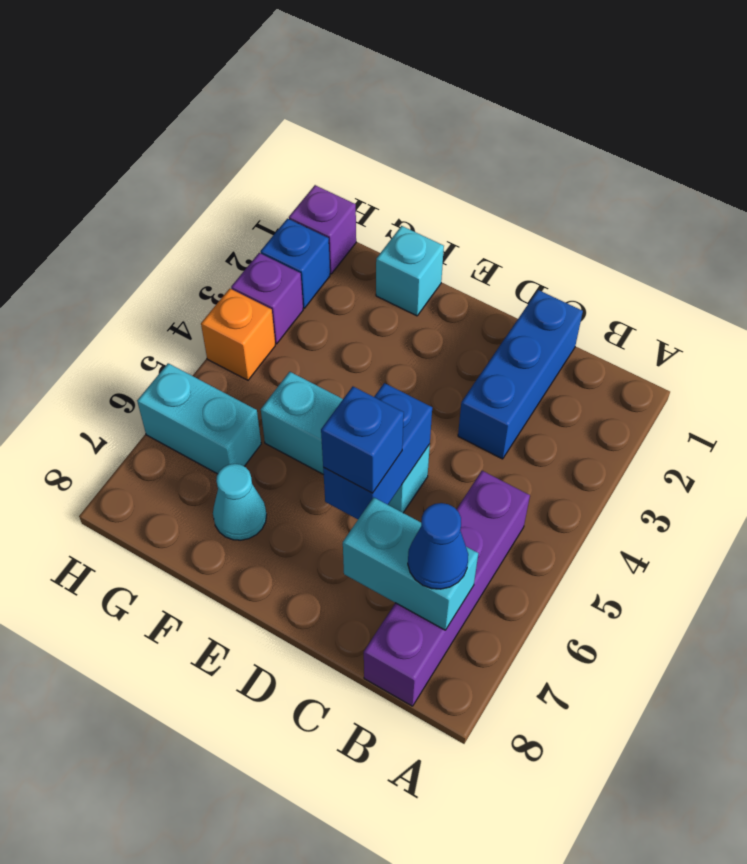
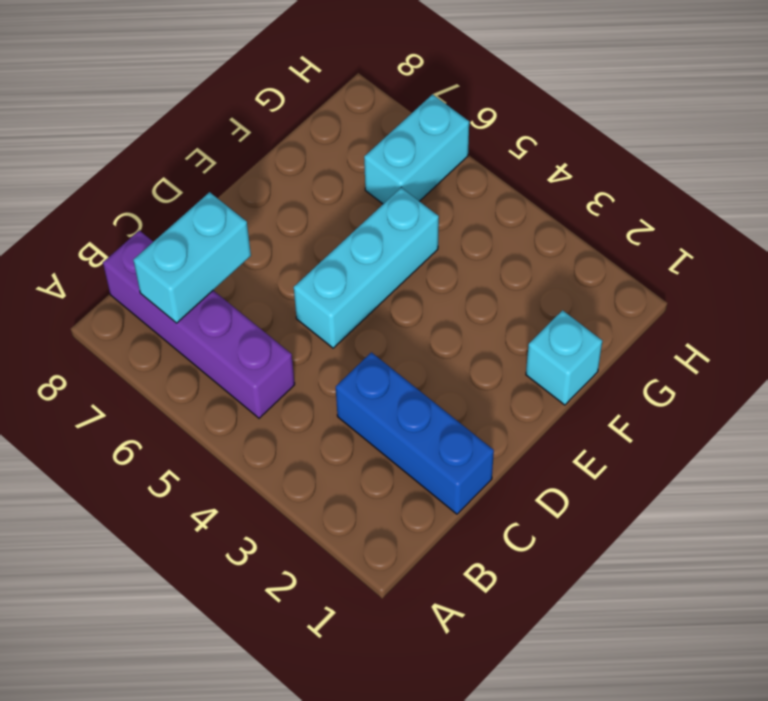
none -> cyan cone F7 level 1
none -> purple brick H1 level 1
none -> blue brick H2 level 1

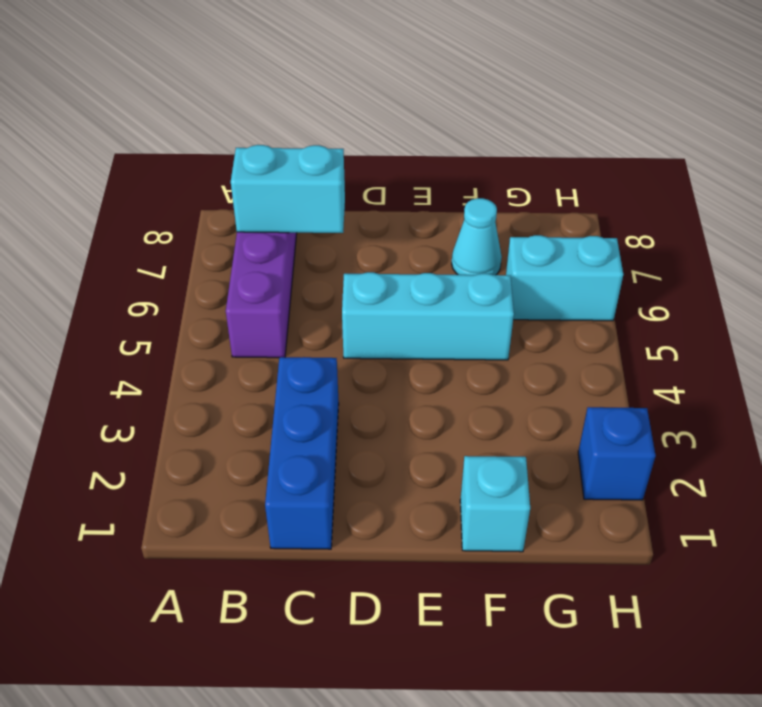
none -> purple brick H1 level 1
none -> purple brick H3 level 1
none -> orange brick H4 level 1

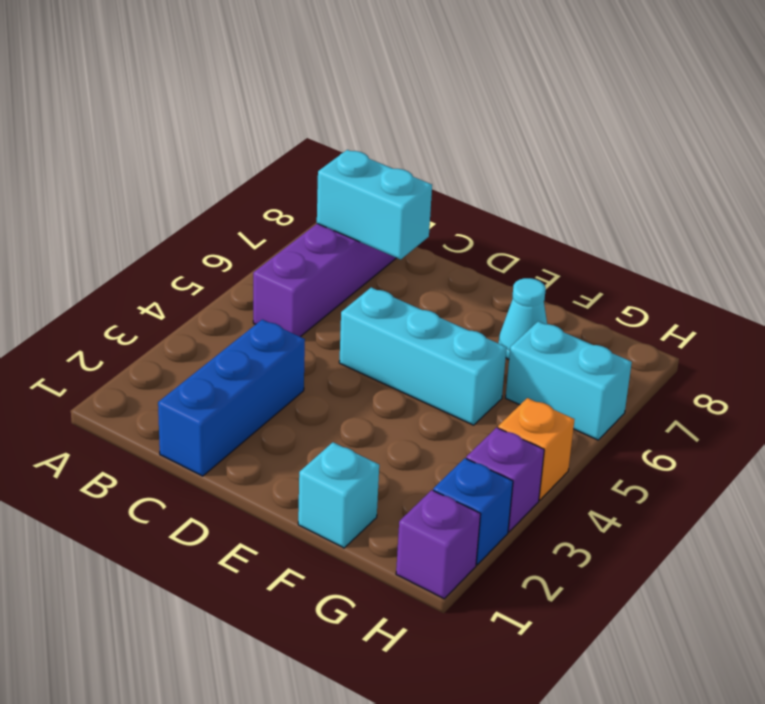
none -> blue brick D5:D6 level 2
none -> blue cone B7 level 3
none -> blue brick D6 level 3

